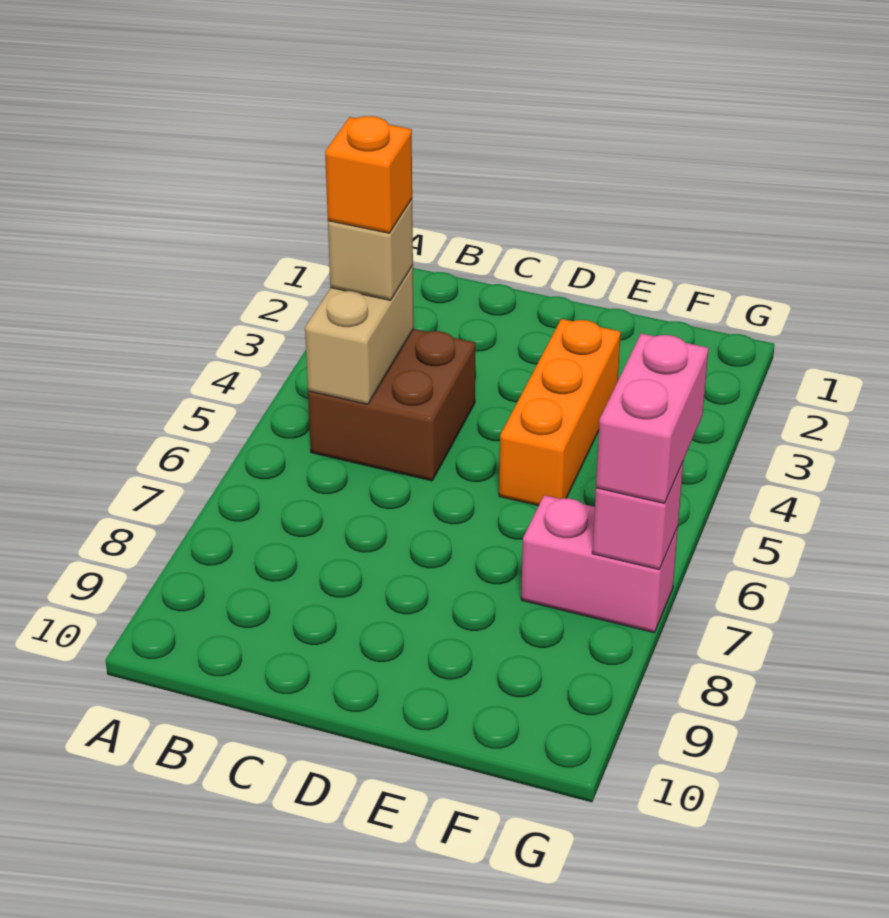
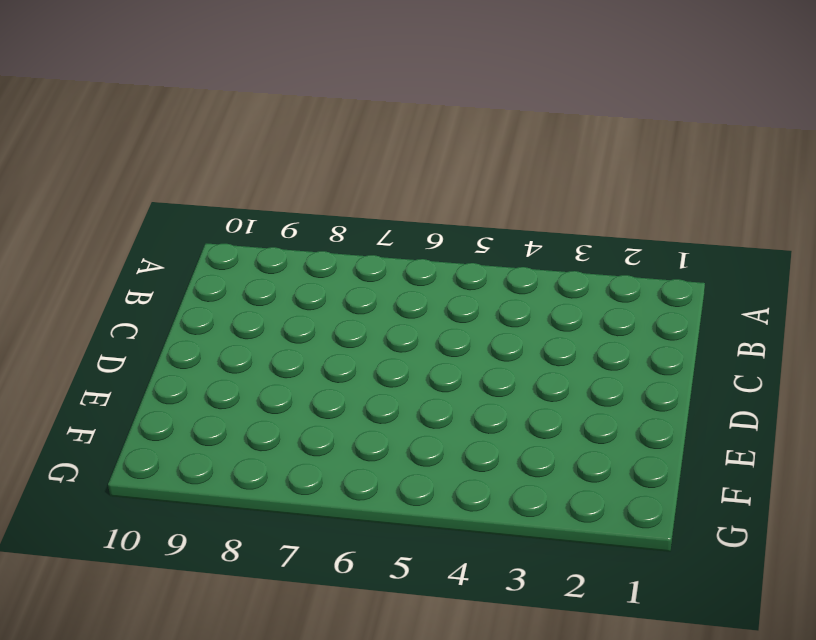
none -> brown brick B4:C5 level 1
none -> orange brick E3:E5 level 1

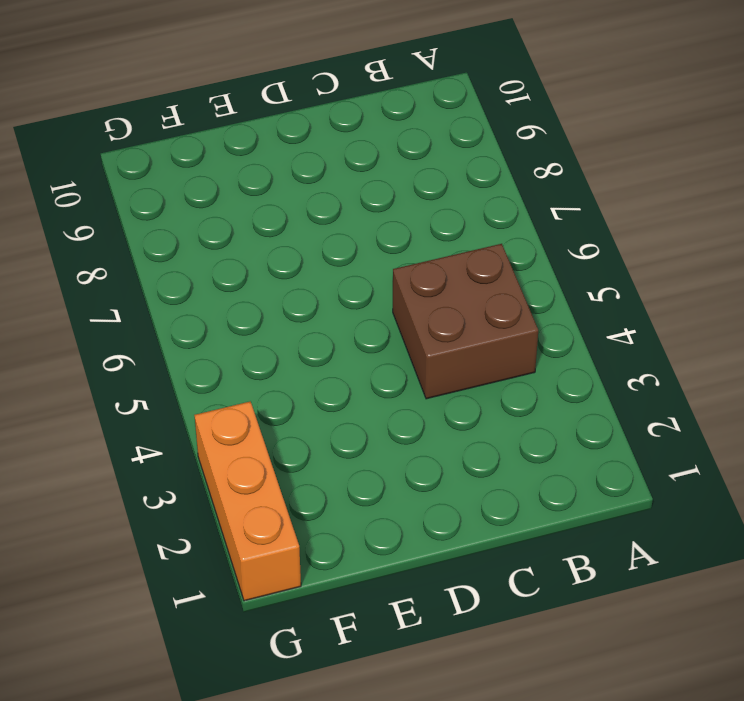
orange brick G1:G3 level 1 -> orange brick E3:E5 level 1
none -> pink brick F7:G7 level 1
none -> tan brick B4:B5 level 2

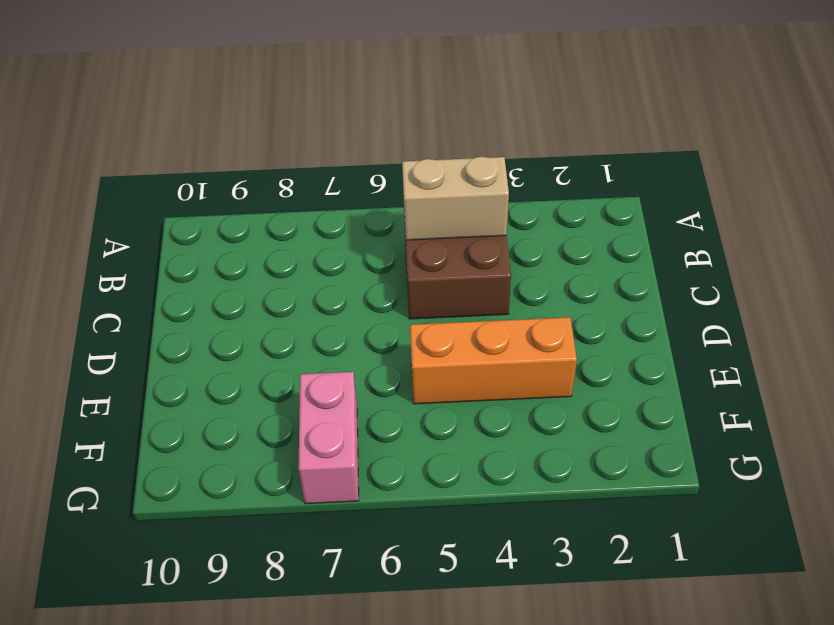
none -> pink brick G7 level 2
none -> tan brick B4 level 3

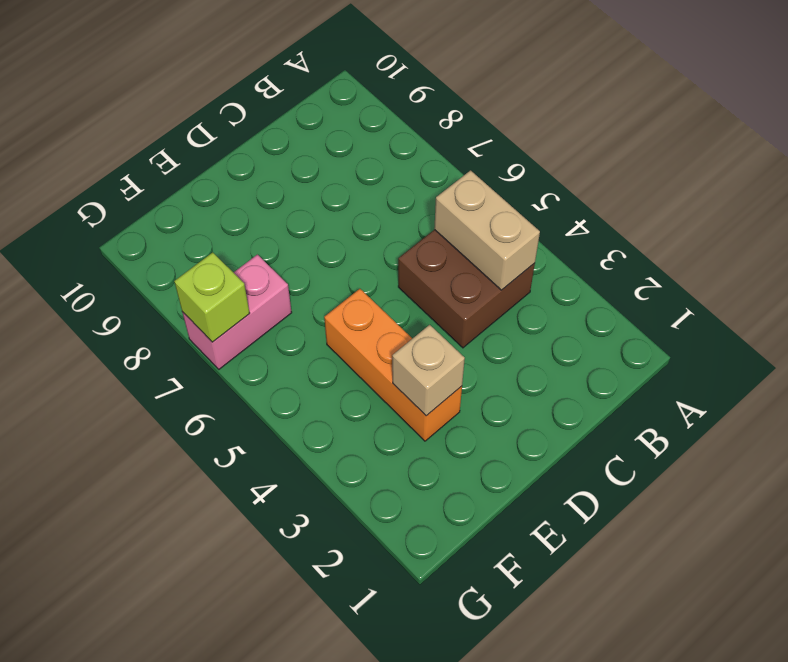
tan brick E3 level 2 -> tan brick B4 level 3
lime brick G7 level 2 -> pink brick G7 level 2
none -> pink brick G6:G7 level 3
none -> orange brick B4 level 4

